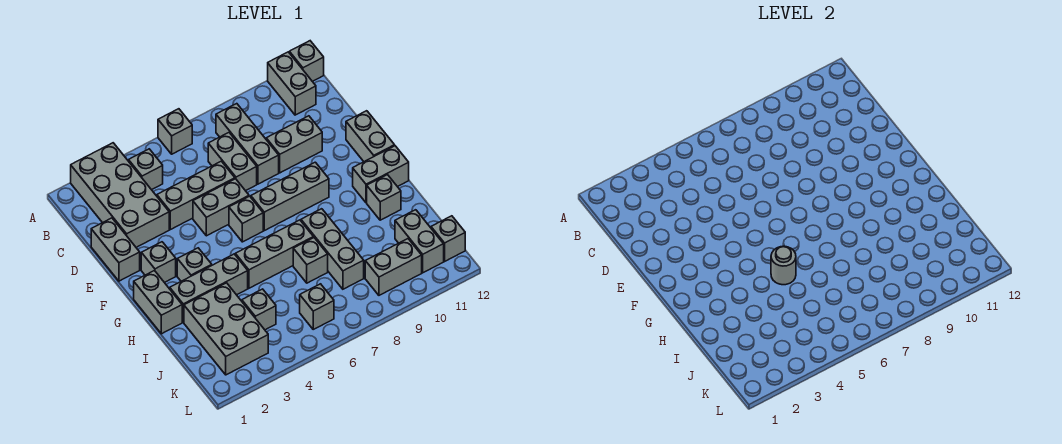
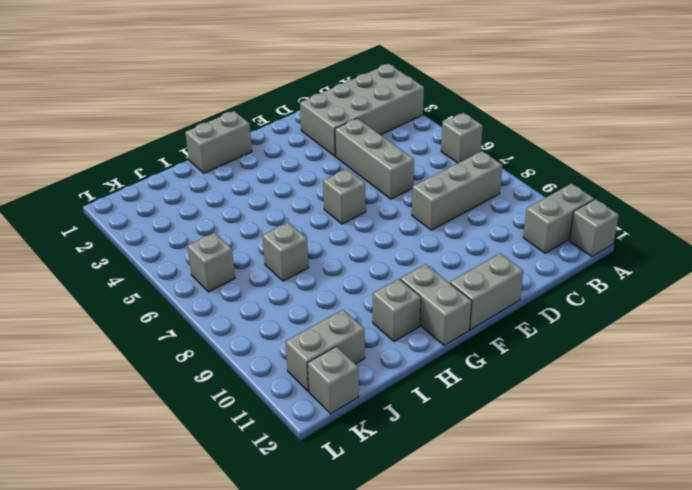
none -> grey brick B4 level 1
none -> grey brick C7:D7 level 1
none -> grey brick D1:E1 level 1
none -> grey brick D9:D10 level 1

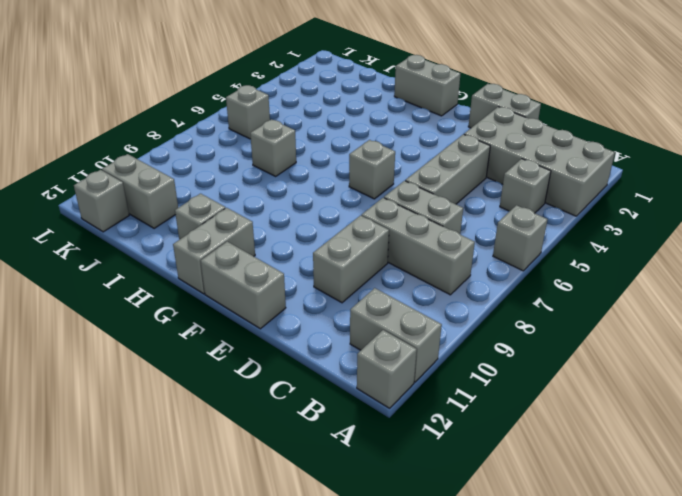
none -> grey brick E5:E6 level 1
none -> grey brick F2 level 1
none -> grey brick F7:F9 level 1
none -> grey brick G3 level 1

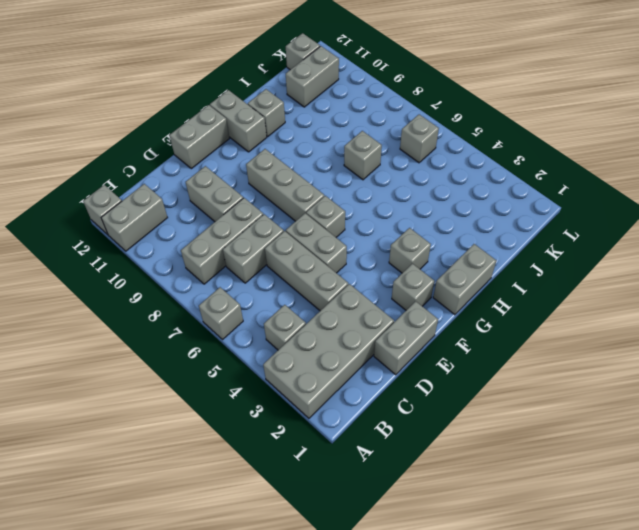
none -> grey brick H2:H4 level 1
none -> grey brick H5:H7 level 1
none -> grey brick H8:J8 level 1
none -> grey brick I2:K3 level 1

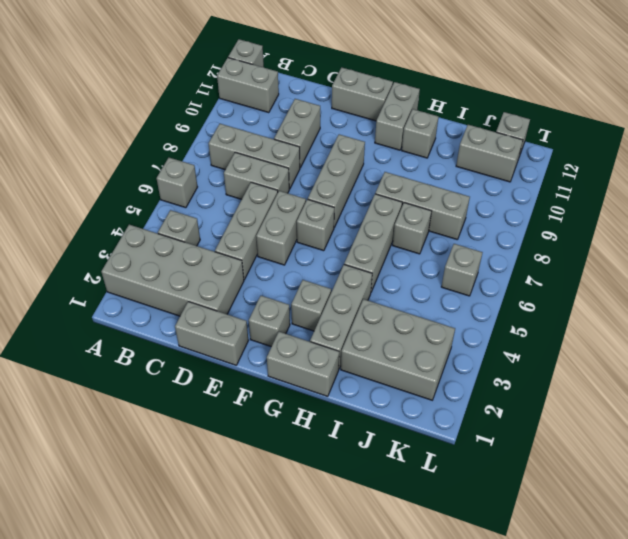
none -> grey brick J4 level 1
none -> grey brick K9:K10 level 1
none -> grey round brick H5 level 2

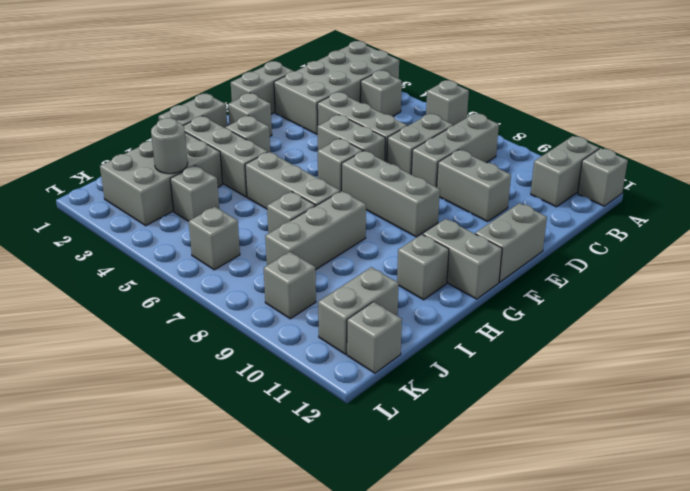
grey round brick J3 level 2 -> grey round brick H5 level 2
grey brick K9 level 1 -> grey brick K9:K10 level 1

